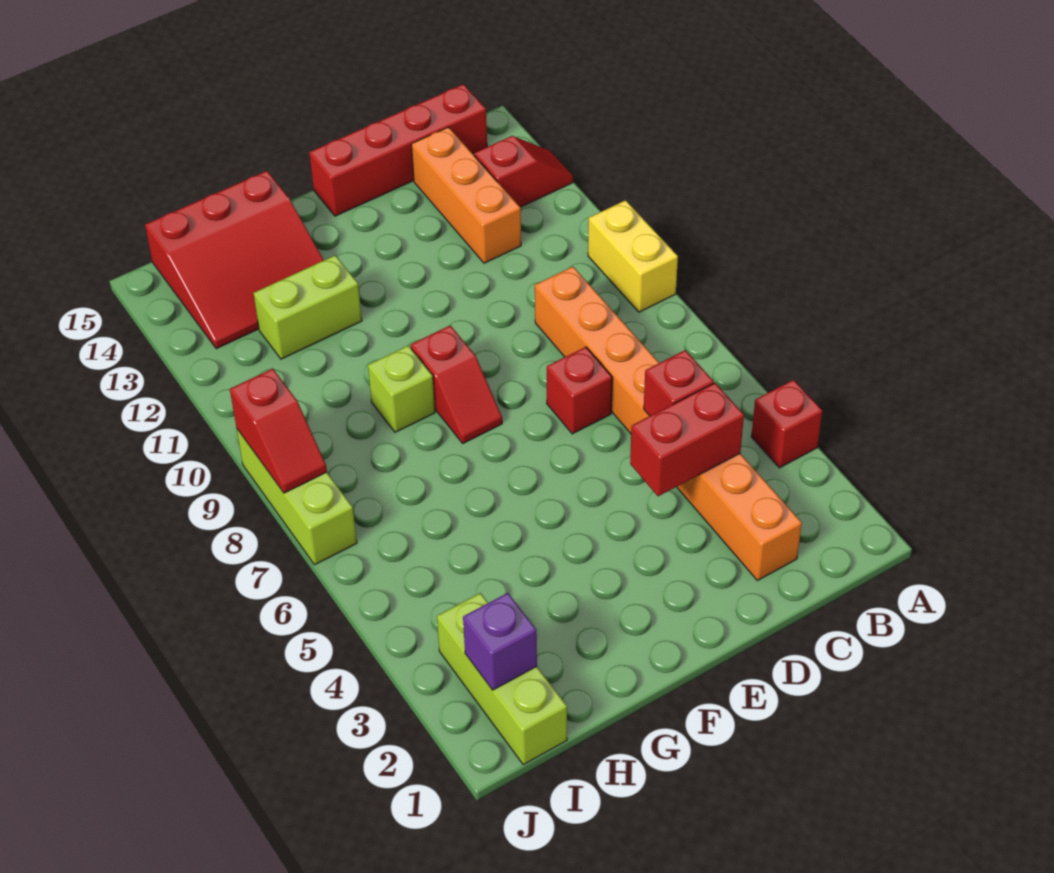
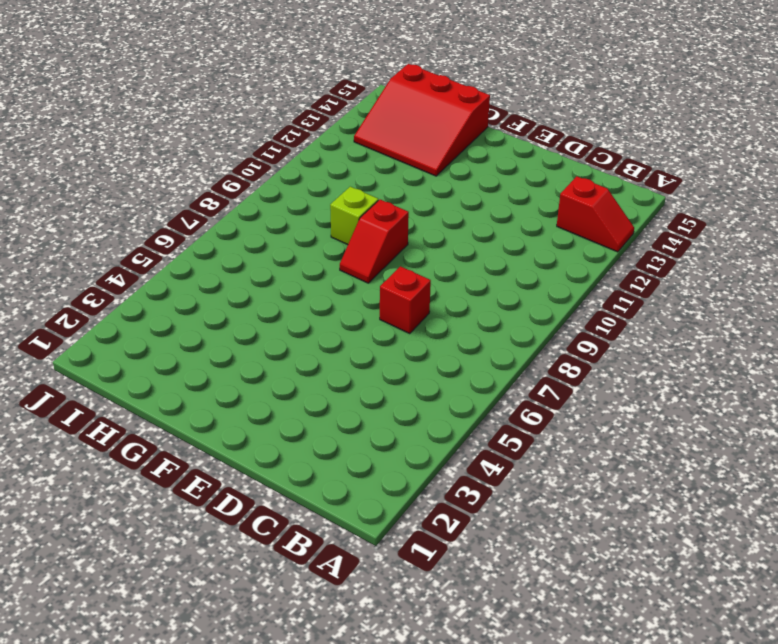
none -> red brick A4 level 1
none -> yellow brick A9:A10 level 1
none -> red brick B15:E15 level 1

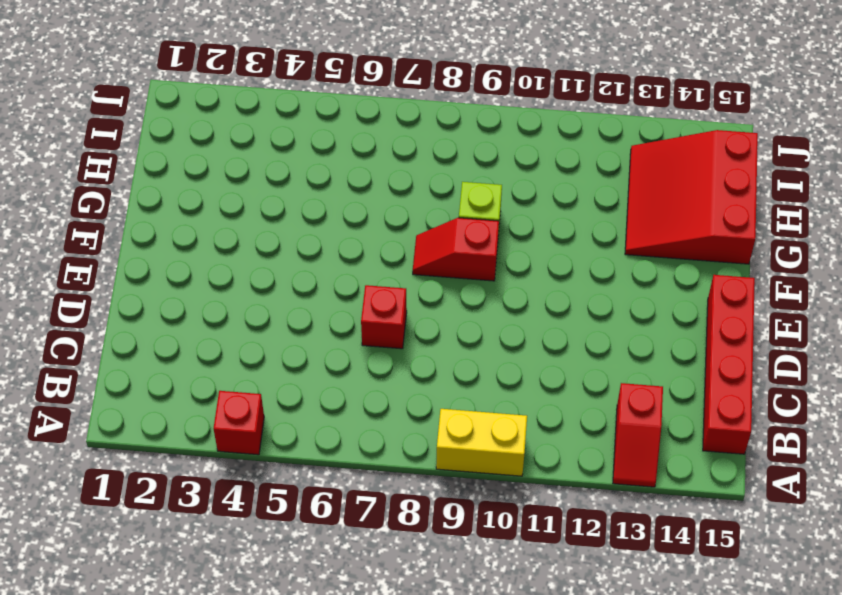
none -> orange brick C2:C9 level 1
none -> orange brick C12:C14 level 1
none -> lime brick G12:H12 level 1

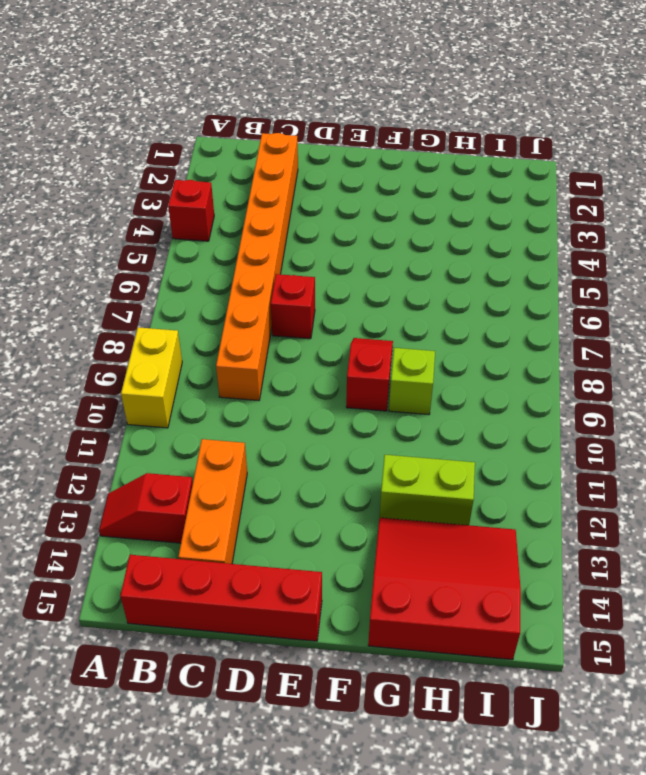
none -> lime brick I1:I3 level 1
none -> lime brick J7:J9 level 1
none -> red brick C4:D4 level 2

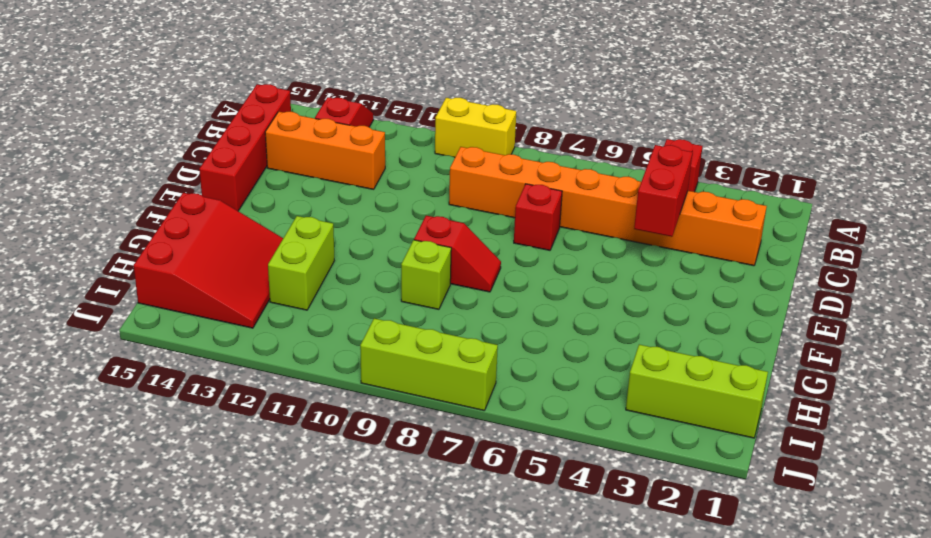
none -> red brick C5 level 2
none -> purple brick I2 level 2
none -> red slope J8:J9 level 2 top 9

